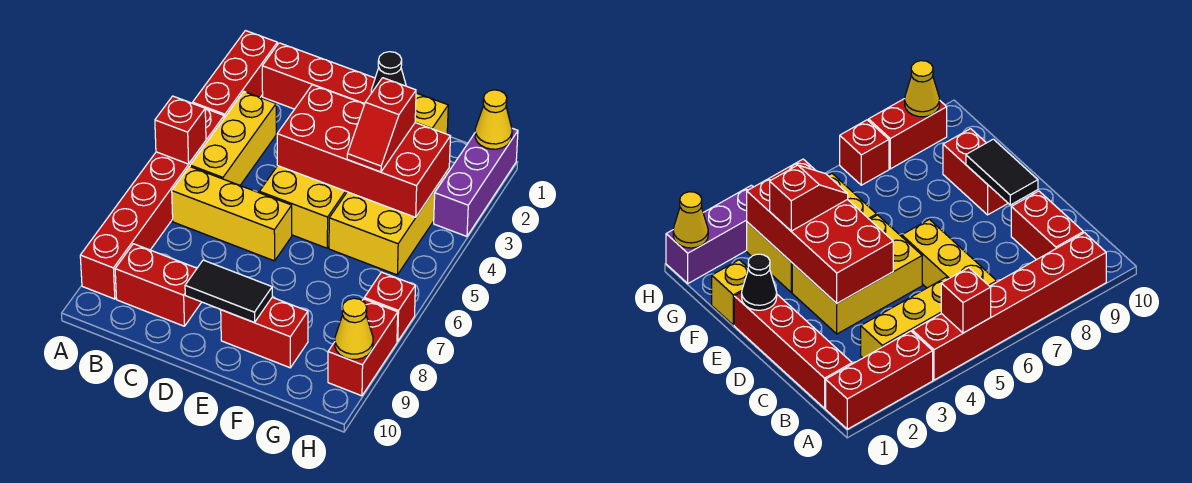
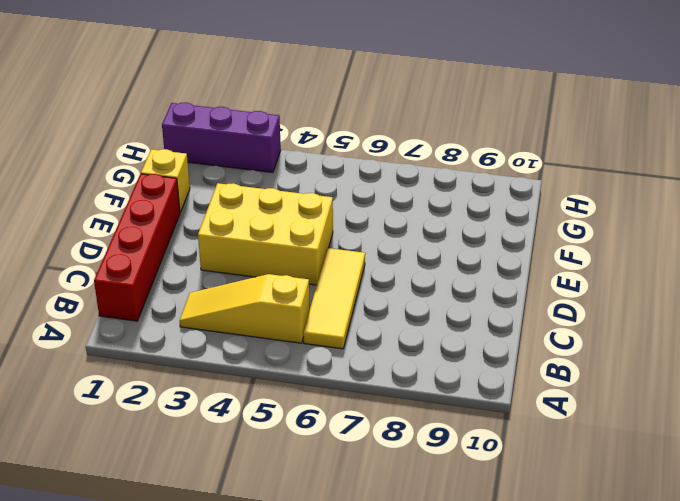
yellow slope B3:B5 level 1 top 5 -> yellow brick B3:B5 level 1
yellow tile B6:D6 level 1 -> yellow brick B6:D6 level 1
none -> red brick A1:A3 level 1
none -> red brick A4:A9 level 1
none -> red brick B9:C9 level 1

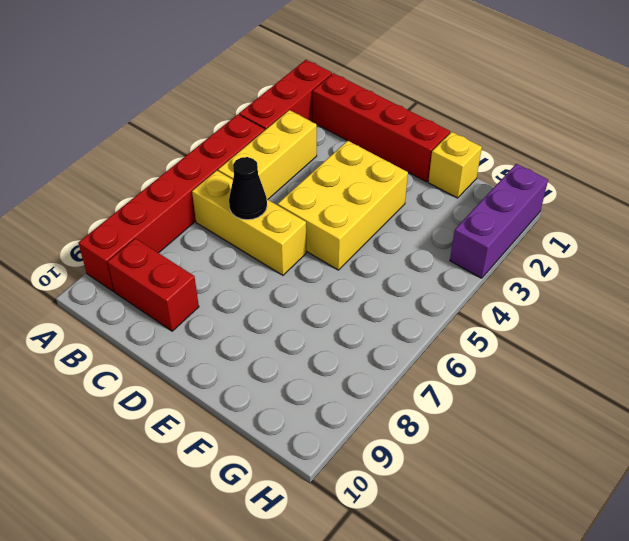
black cone C6 level 2 -> black cone E1 level 2
none -> red brick E9:F9 level 1
none -> yellow brick F3:G5 level 1
none -> red brick H7 level 1

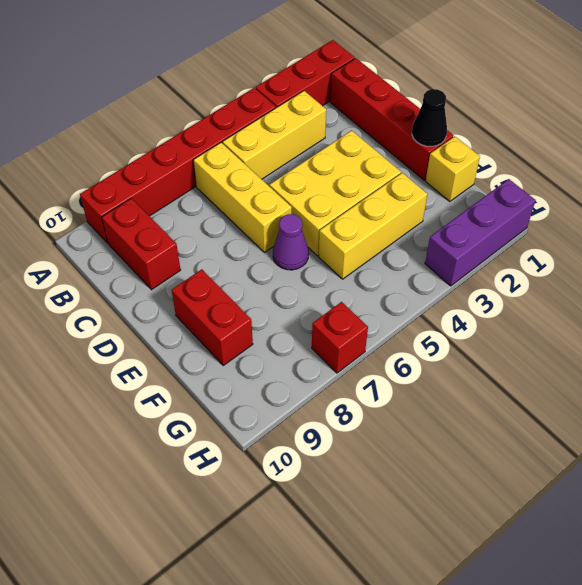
purple cone E6 level 1 -> none
yellow brick F3:F5 level 1 -> yellow brick F3:G5 level 1
none -> red brick H8:H9 level 1
none -> red brick A5 level 2
none -> red brick D3:G4 level 2

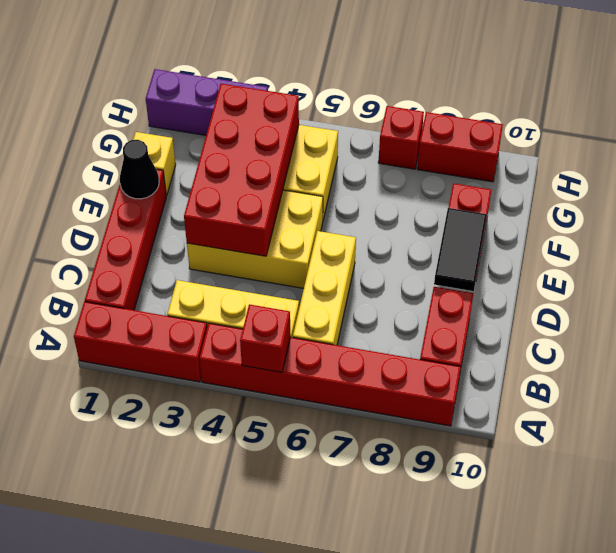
none -> yellow cone H1 level 2
none -> yellow cone H9 level 2
none -> red slope F3:F4 level 3 top 3

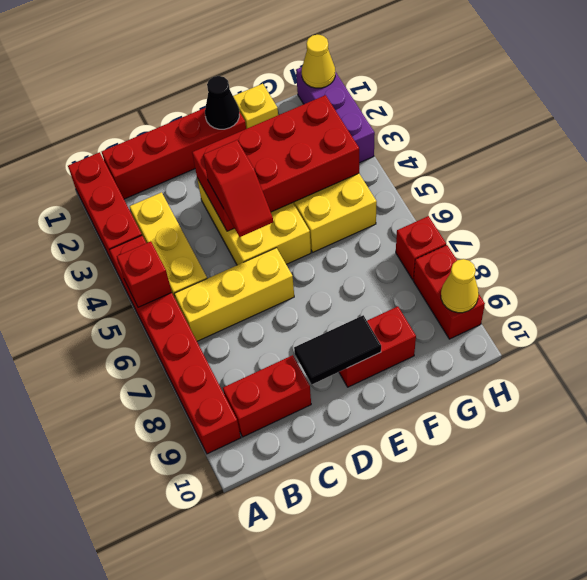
red slope D4:D5 level 3 top 4 -> red slope F3:F4 level 3 top 3

